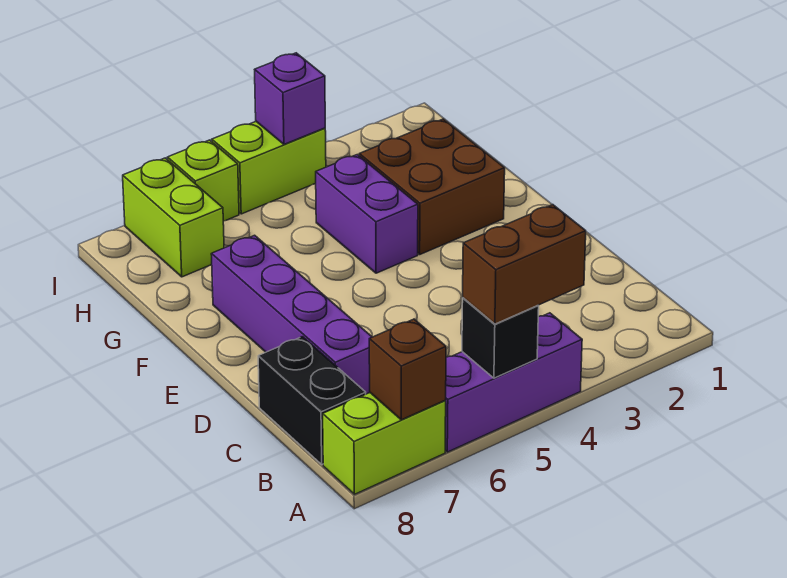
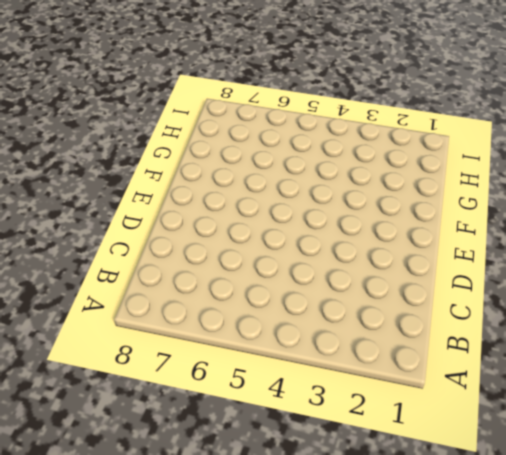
none -> purple brick A4:A6 level 1
none -> lime brick A7:A8 level 1
none -> black brick B8:C8 level 1

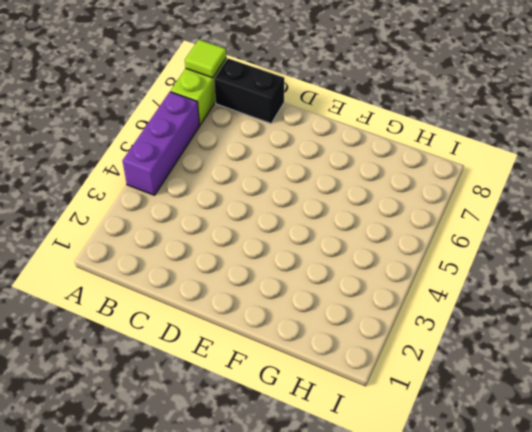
lime tile A8 level 2 -> none
none -> purple brick C7:F7 level 1
none -> brown brick F2:G3 level 1
none -> purple brick F4:G4 level 1

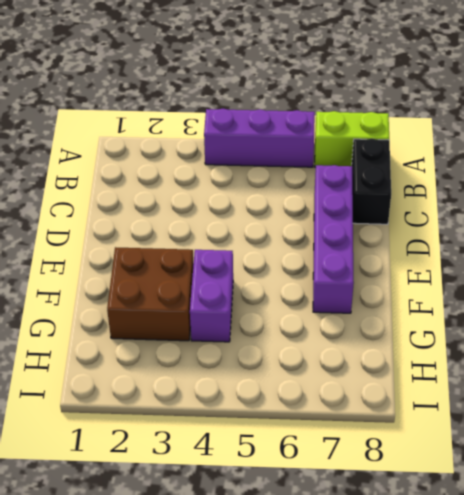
none -> lime brick H7:I7 level 1
none -> lime brick I4:I5 level 1
none -> lime brick I6 level 1

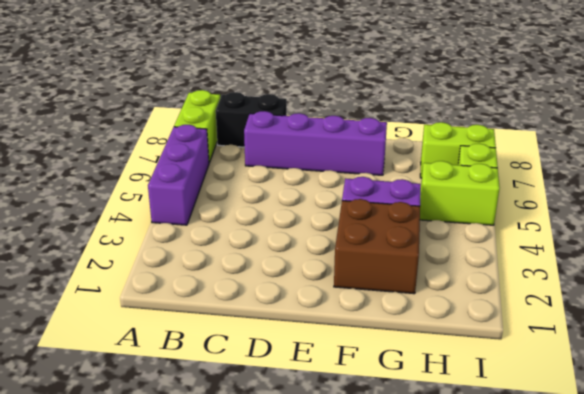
lime brick H5:I5 level 1 -> lime brick I4:I5 level 1
none -> black brick A5 level 2
none -> brown brick A7 level 2
none -> purple brick I4 level 2

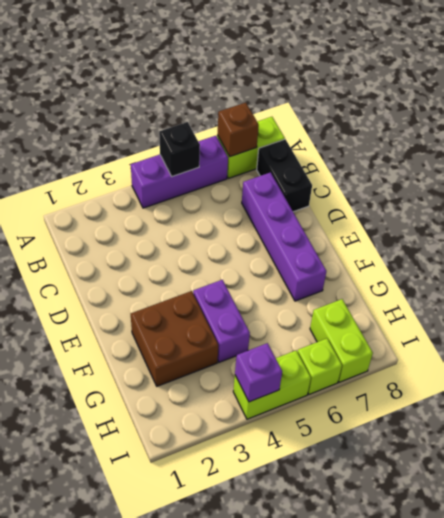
none -> brown brick A4:A5 level 3

